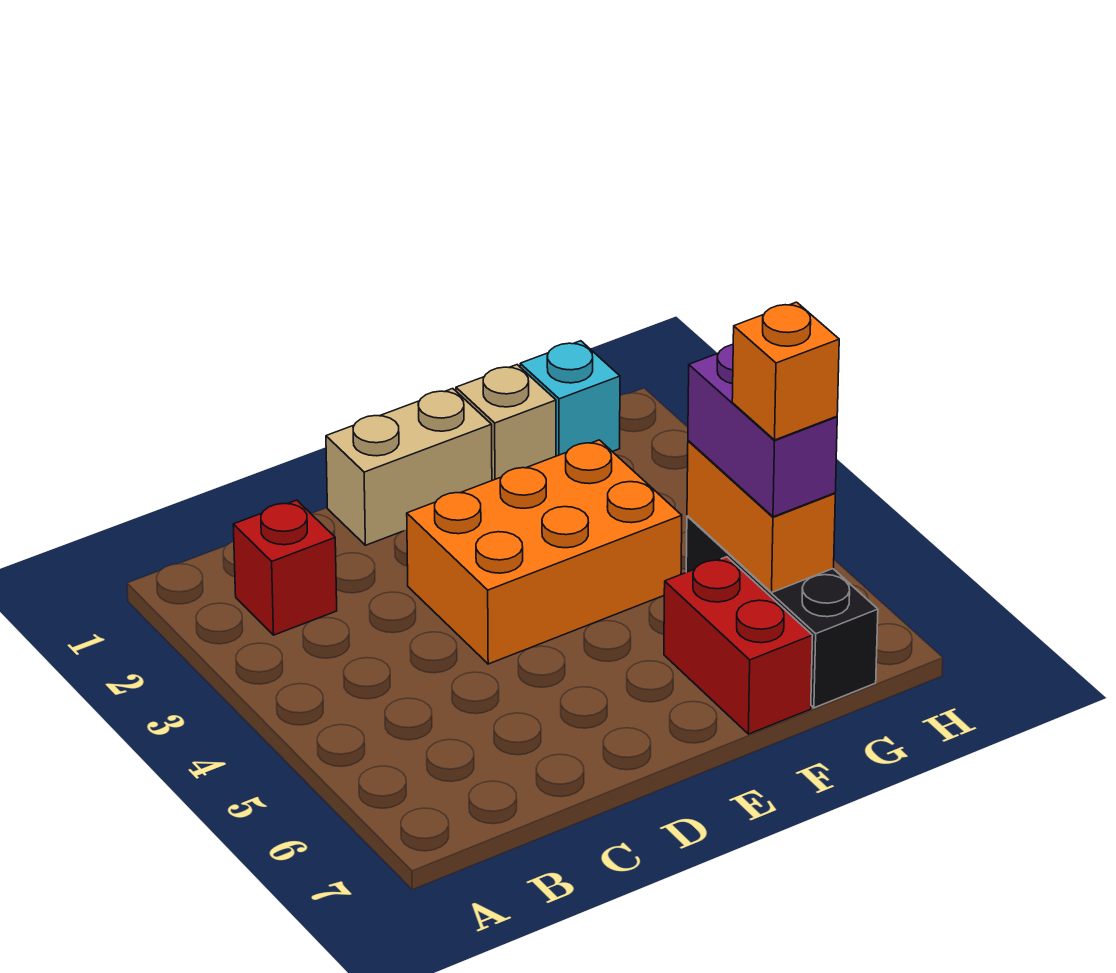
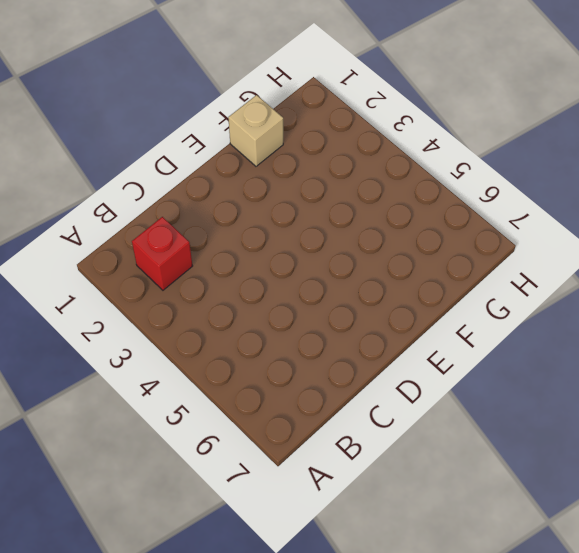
none -> tan brick D1:E1 level 1
none -> orange brick D3:F4 level 1

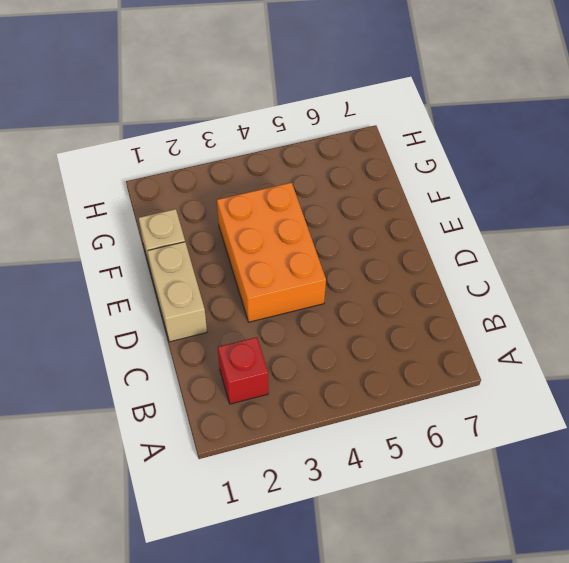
none -> red brick F6:F7 level 1
none -> cyan brick G1 level 1

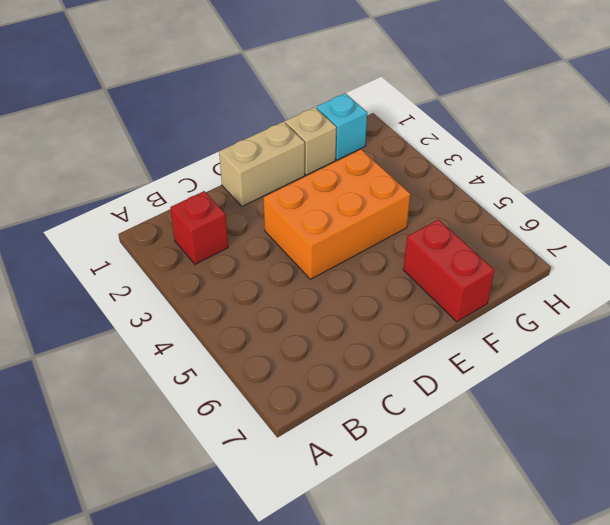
none -> black brick G5:G7 level 1
none -> orange brick G5:G6 level 2

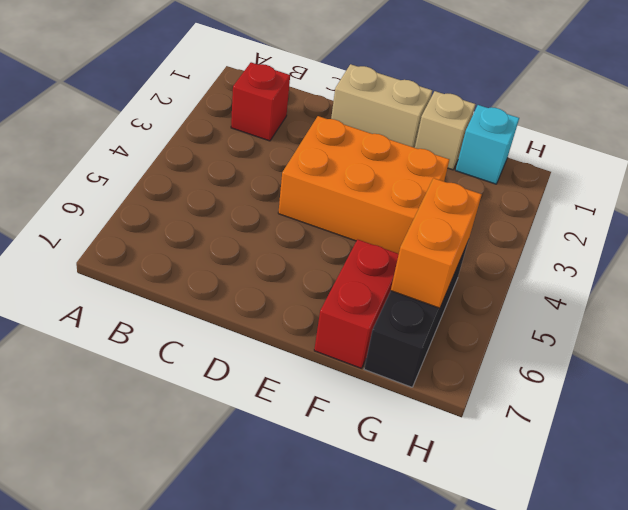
none -> purple brick G5:G6 level 3
none -> orange brick G6 level 4

